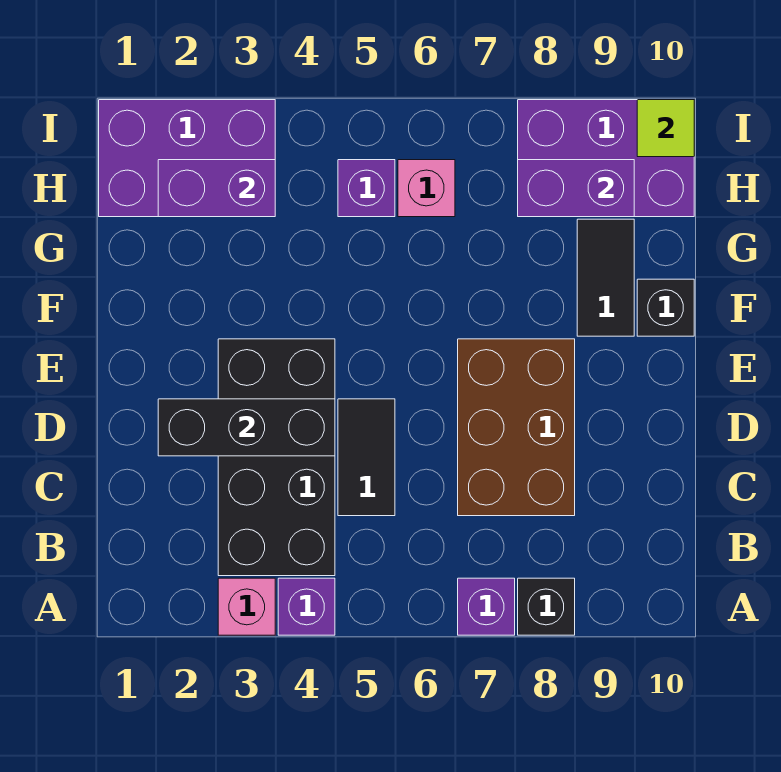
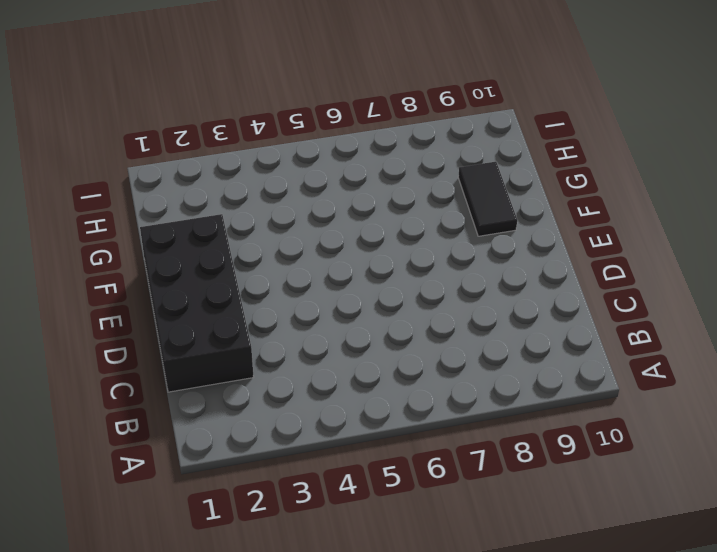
black brick C1:F2 level 1 -> black brick B3:E4 level 1
none -> pink brick A3 level 1
none -> purple brick A4 level 1
none -> purple brick A7 level 1

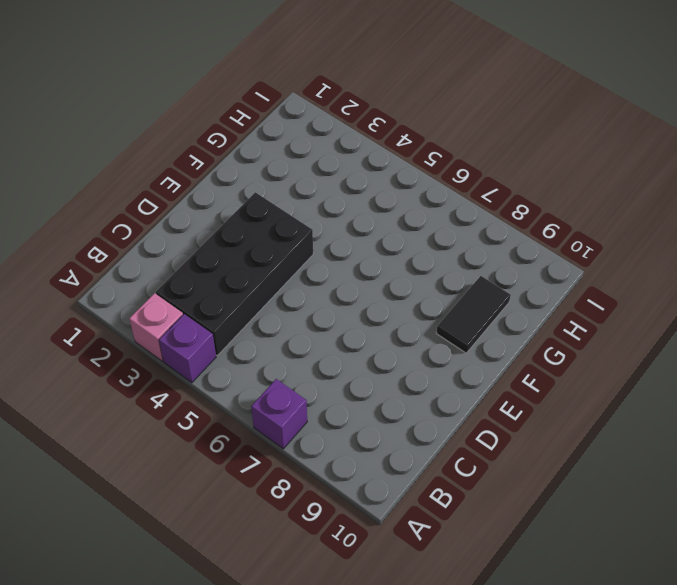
none -> black brick A8 level 1
none -> black tile C5:D5 level 1
none -> brown brick C7:E8 level 1

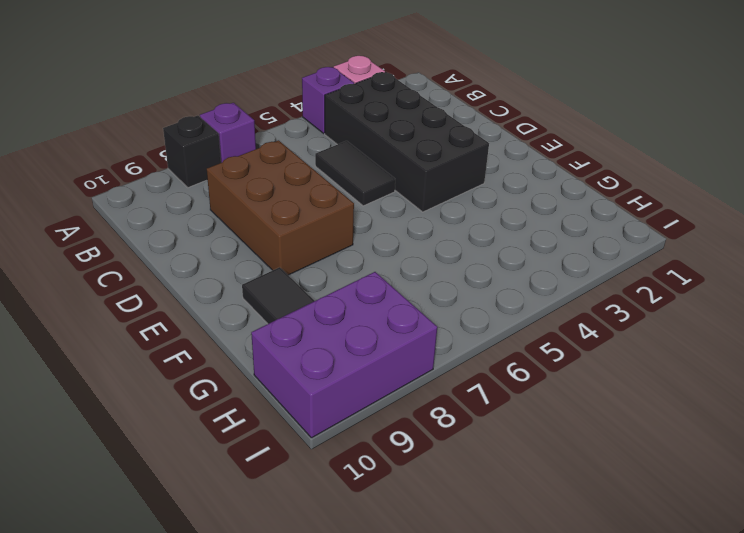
none -> black brick F10 level 1
none -> purple brick H1:I3 level 1
none -> purple brick H5 level 1

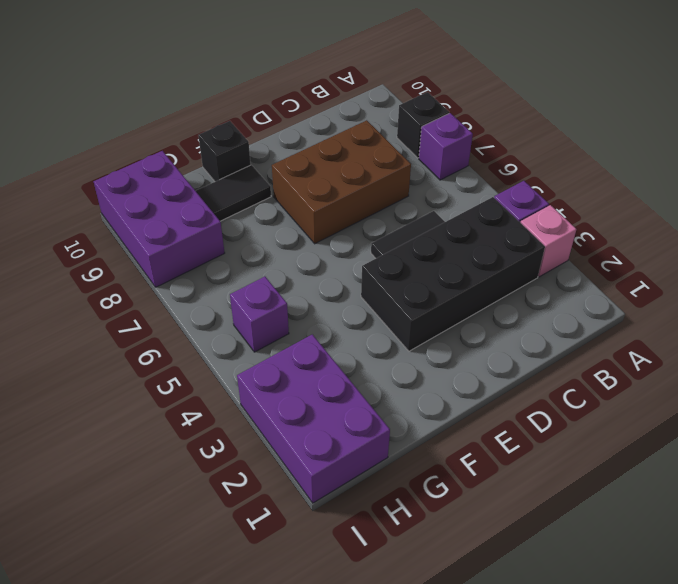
none -> pink brick H6 level 1
none -> black brick D2:D4 level 2
none -> purple brick H2:H3 level 2

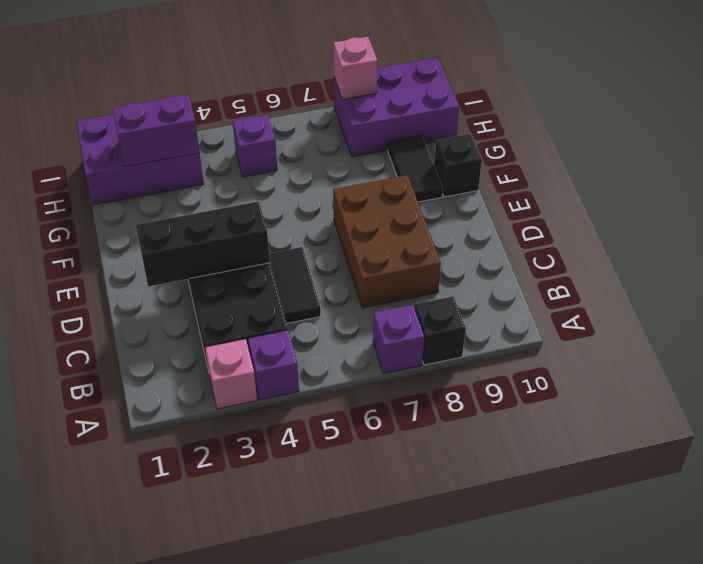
pink brick I8 level 2 -> pink brick H6 level 1
none -> purple brick H8:H9 level 2
none -> lime tile I10 level 2

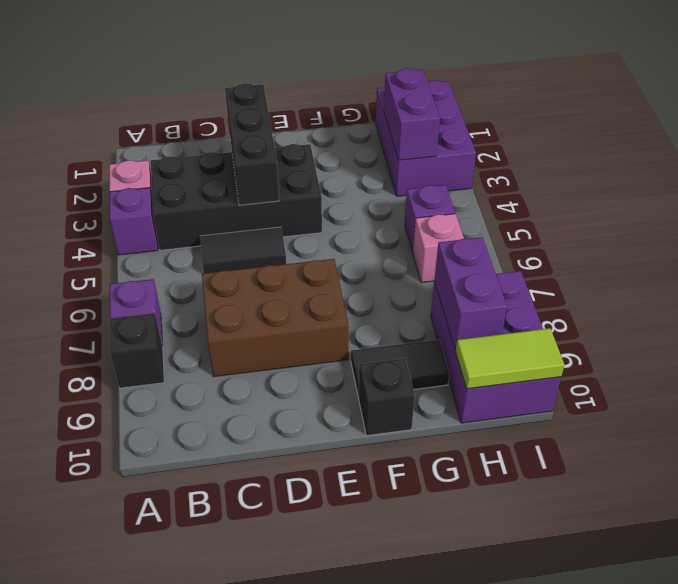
lime tile H10:I10 level 2 -> lime tile I10 level 2

